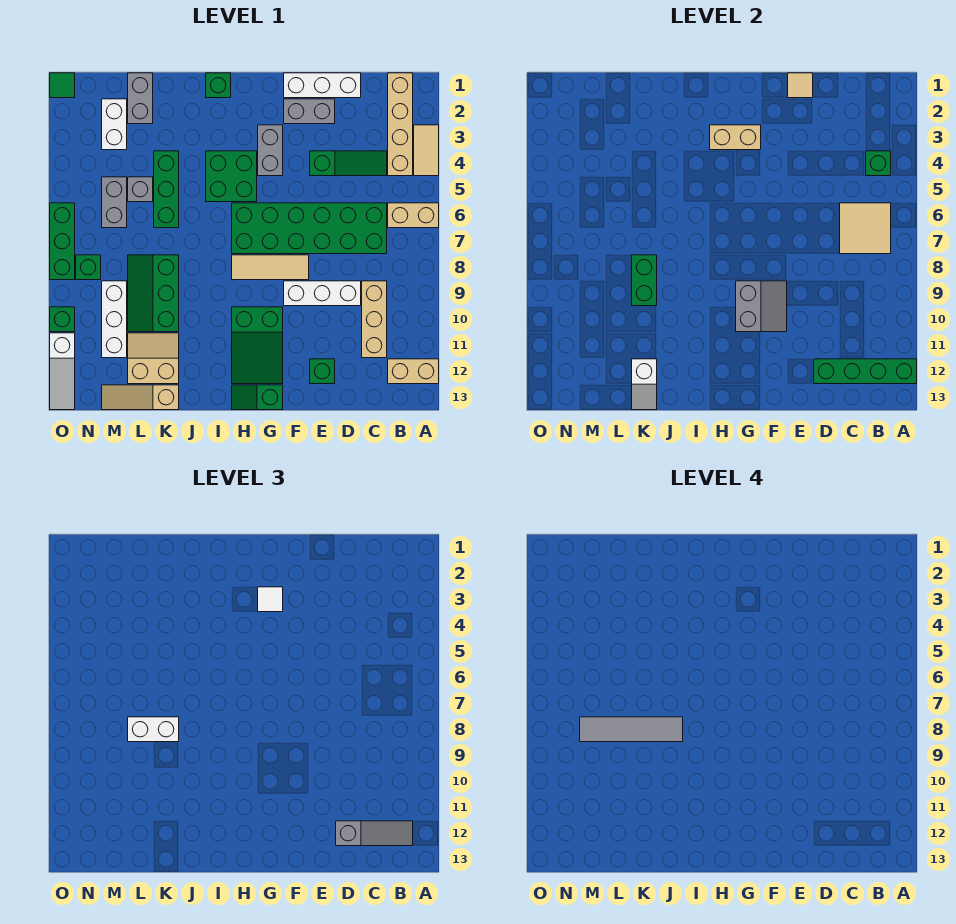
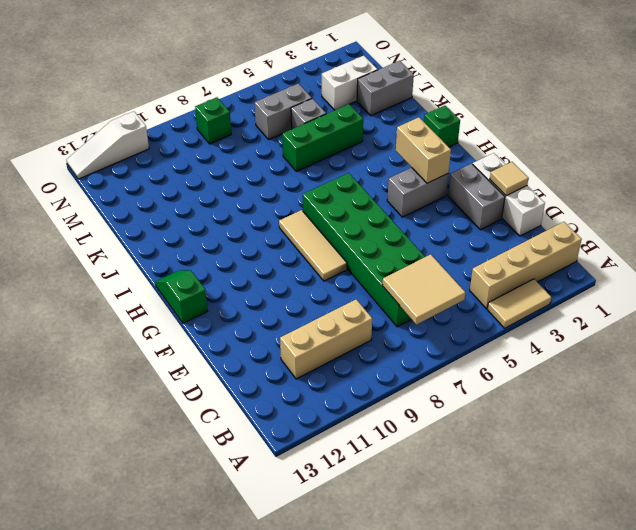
none -> tan brick A6:B6 level 1
none -> tan brick A12:B12 level 1
none -> green slope C4:E4 level 1 top E
none -> white brick D9:F9 level 1

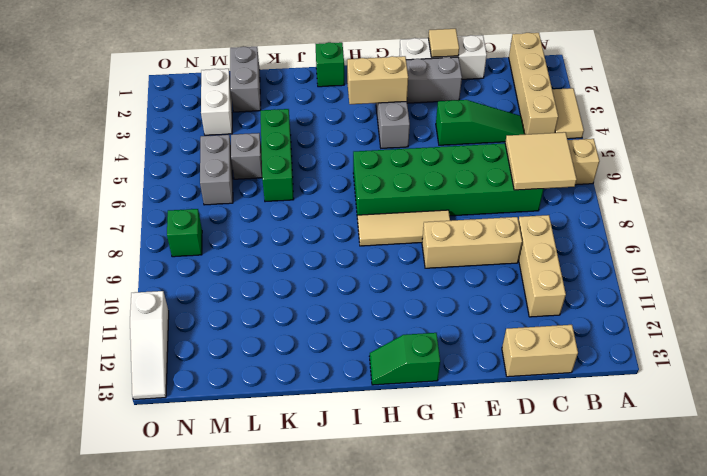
tan brick C13:D13 level 1 -> tan brick A12:B12 level 1
tan brick D9:F9 level 1 -> white brick D9:F9 level 1
none -> green brick E12 level 1
none -> green slope G10:H12 level 1 top 10
none -> green brick H4:I5 level 1
none -> green slope K8:L10 level 1 top K

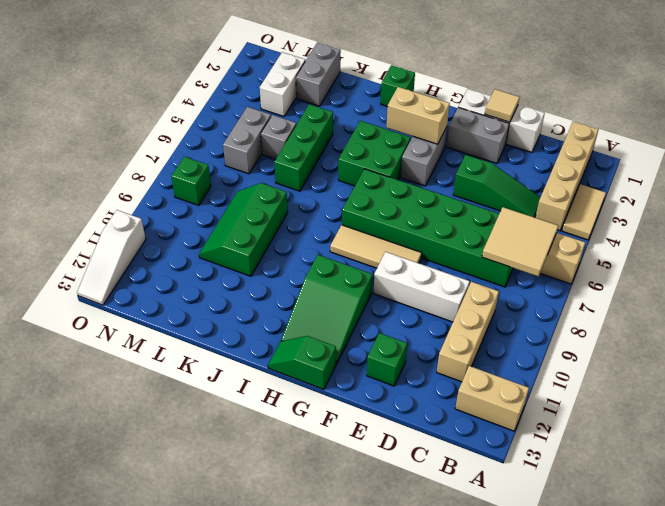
none -> tan slope K11:L12 level 1 top 12
none -> tan slope K13:M13 level 1 top K
none -> white brick M9:M11 level 1
none -> green tile O1 level 1

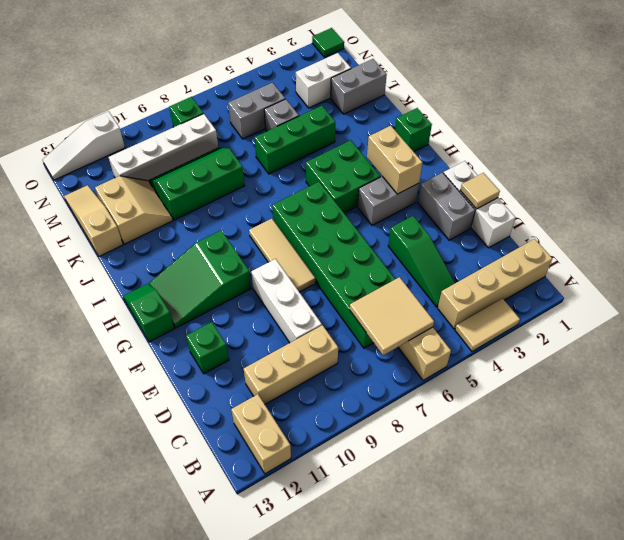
white brick M8:M11 level 1 -> white brick M9:M11 level 1
none -> green brick O6:O8 level 1
none -> green brick O10 level 1
none -> green brick A12:D12 level 2
none -> green brick B4 level 2

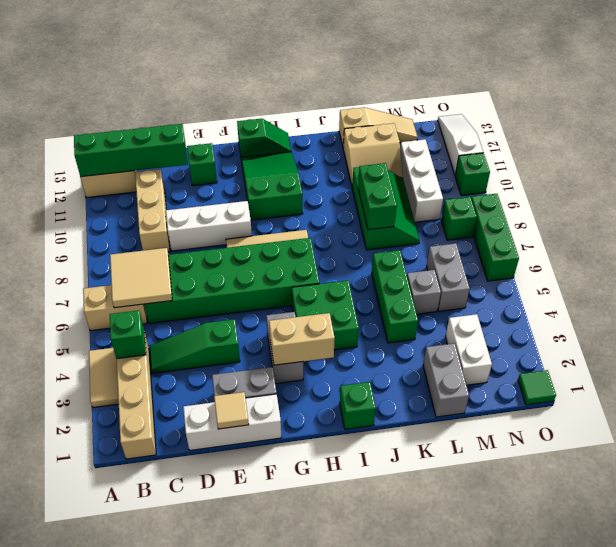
none -> grey slope F9:G10 level 2 top G
none -> white slope K12:K13 level 2 top 12
none -> grey slope B12:D12 level 3 top D
none -> white tile G3 level 3

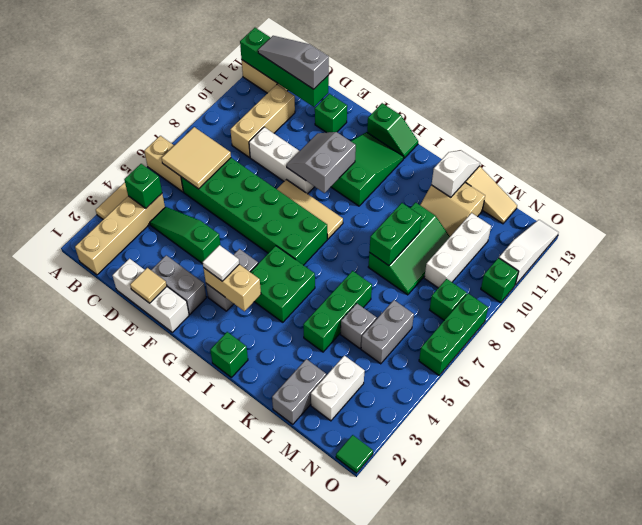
none -> white brick K8:L8 level 3
none -> grey tile J8:M8 level 4

